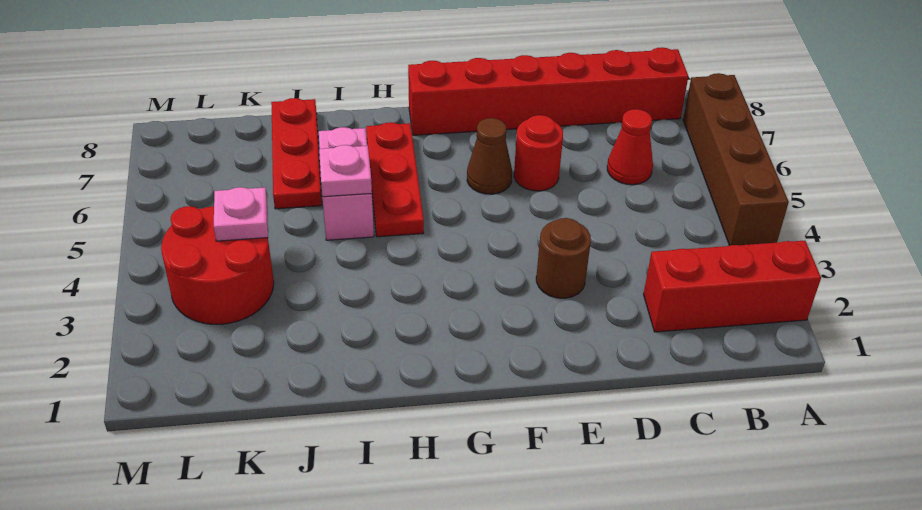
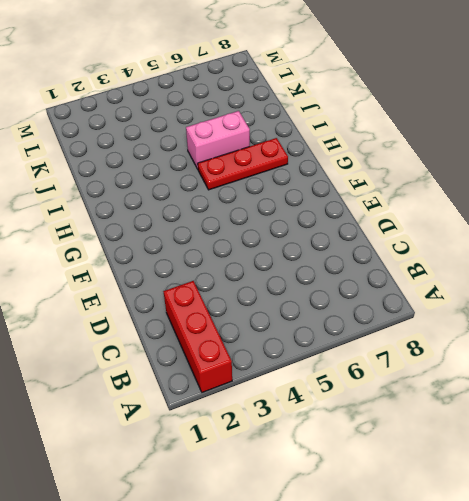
none -> brown brick A4:A7 level 1
none -> red brick B8:G8 level 1
none -> red cone C6 level 1

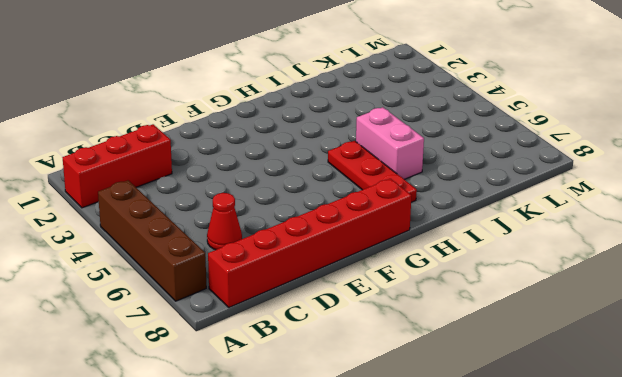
none -> brown round brick E3 level 1
none -> red round brick E6 level 1
none -> brown cone F6 level 1

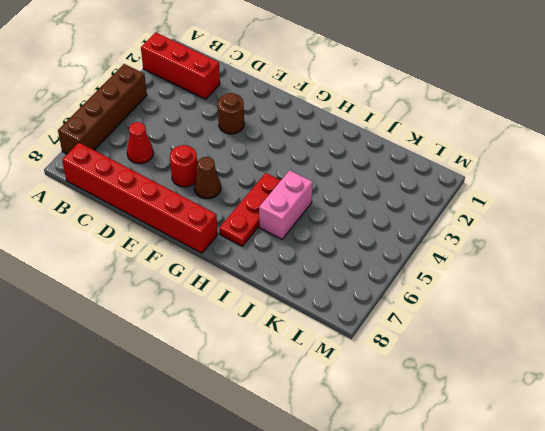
none -> red plate J6:J8 level 1
none -> red round brick K3:L4 level 1
none -> pink plate I5 level 2

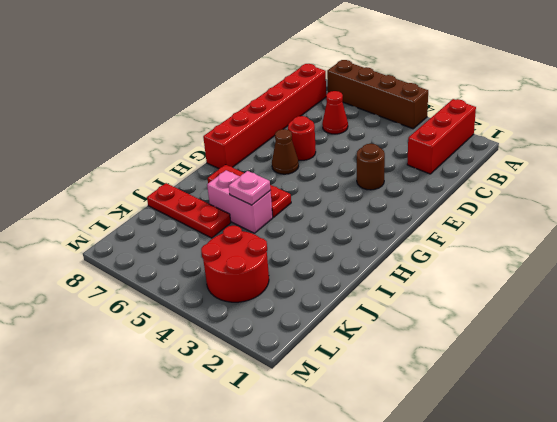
none -> pink plate K4 level 2

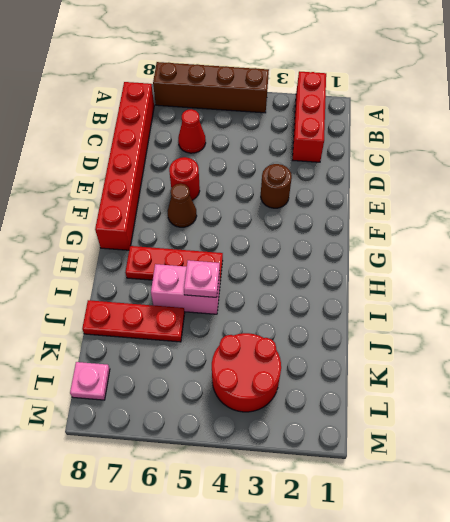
pink plate L8 level 1 -> pink plate K4 level 2

